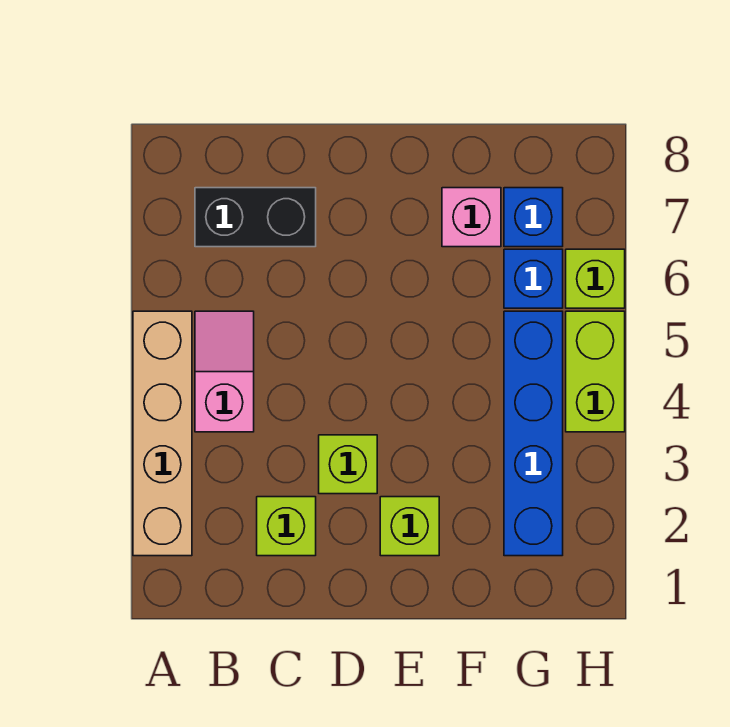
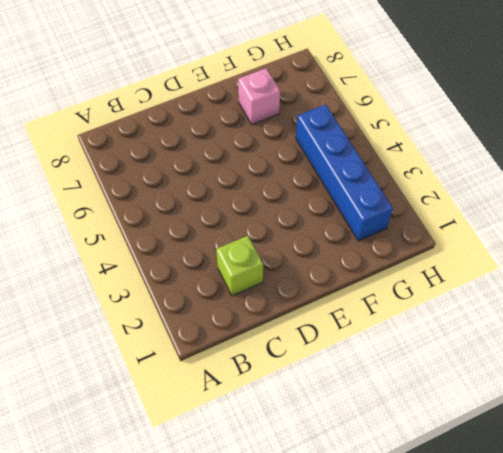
none -> tan brick A2:A5 level 1
none -> pink slope B4:B5 level 1 top 4
none -> black brick B7:C7 level 1

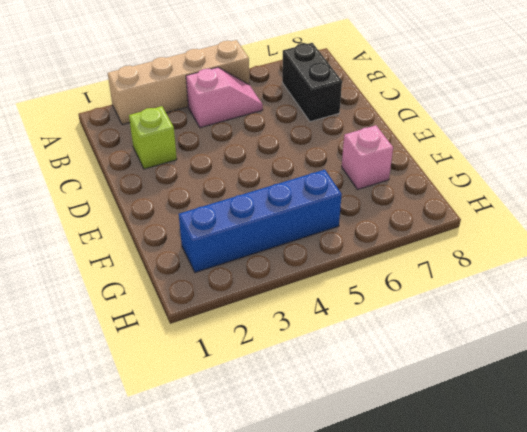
none -> lime brick D3 level 1
none -> lime brick E2 level 1
none -> blue brick G6 level 1

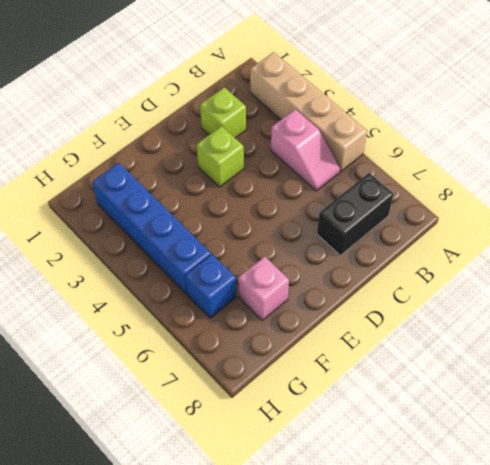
none -> lime brick E2 level 1
none -> blue brick G7 level 1
none -> lime brick H4:H5 level 1

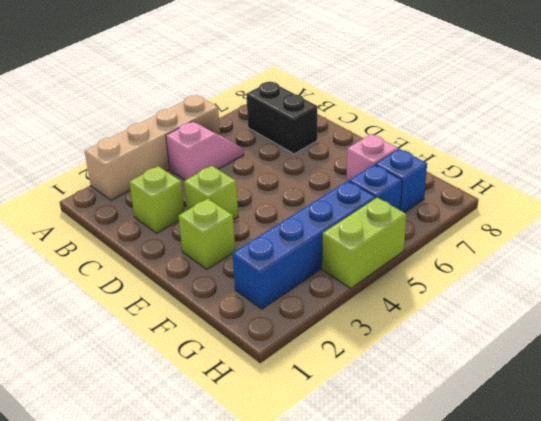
none -> lime brick H6 level 1

